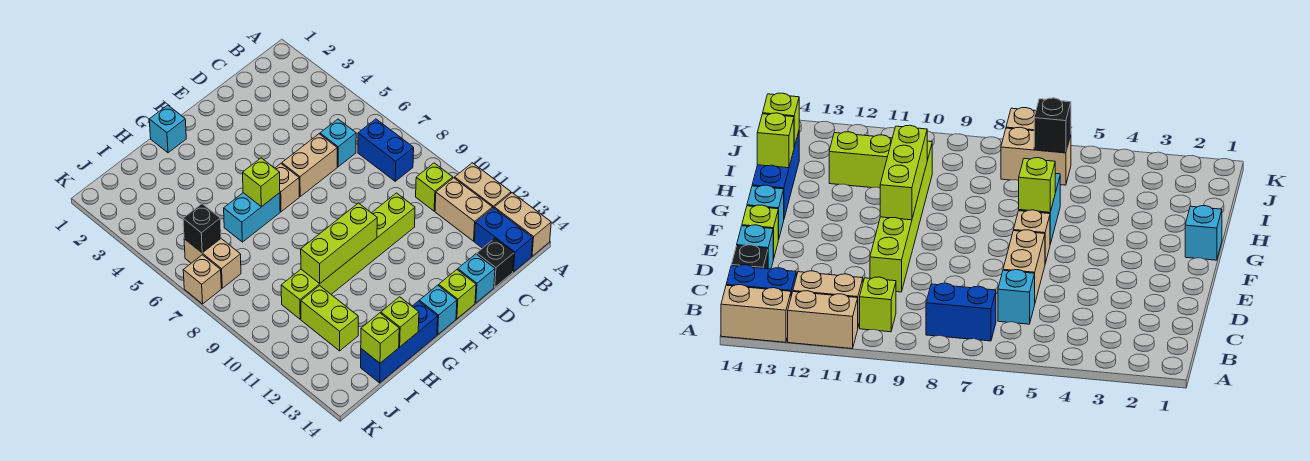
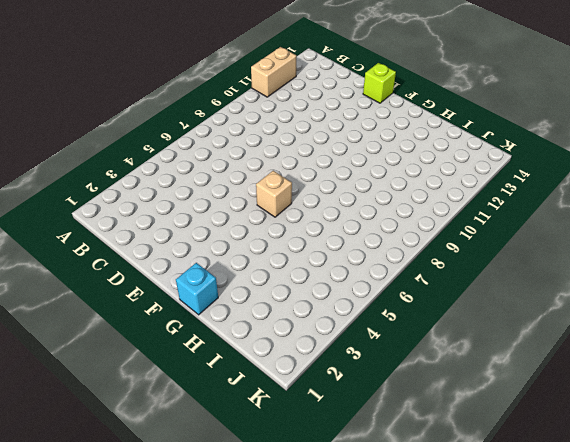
none -> tan brick A13:A14 level 1
none -> blue brick B7:B8 level 1
none -> lime brick B10 level 1

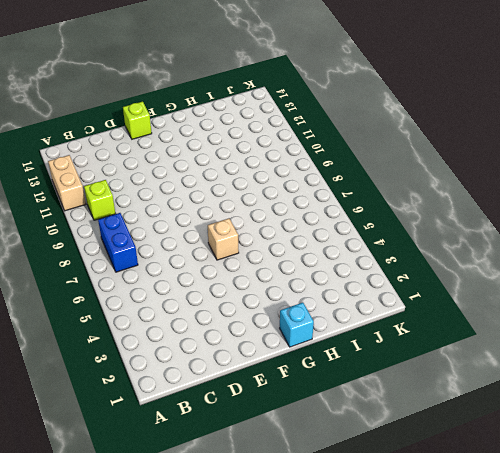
none -> tan brick A13:A14 level 1
none -> tan brick B11:B12 level 1
none -> blue brick B13:B14 level 1

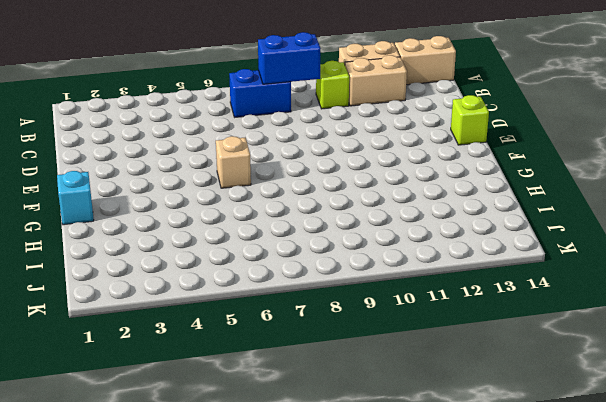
blue brick B8:B9 level 2 -> blue brick B13:B14 level 1
none -> cyan brick C6 level 1
none -> black brick C14 level 1
none -> tan brick D6:E6 level 1

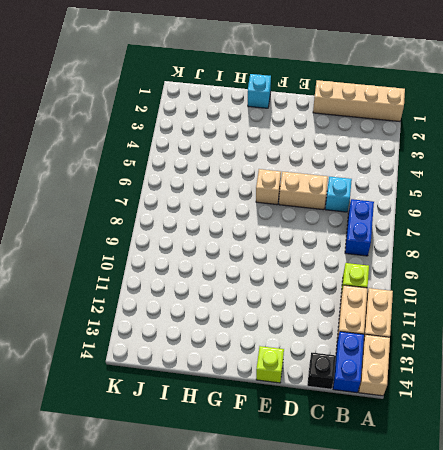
tan brick A1:D1 level 1 -> none
none -> lime brick D10:I10 level 1
none -> cyan brick D14 level 1
none -> cyan brick F14 level 1

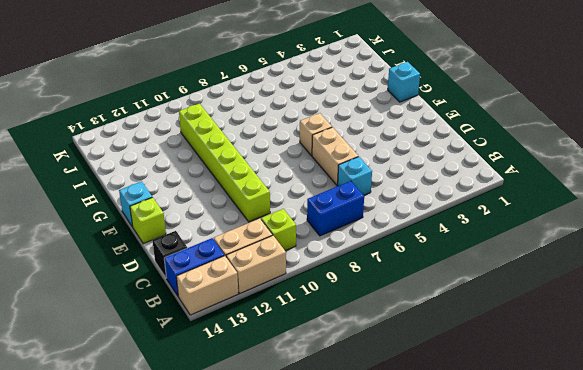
none -> cyan brick D14 level 1
none -> cyan brick G6:H6 level 1
none -> blue brick G14:I14 level 1

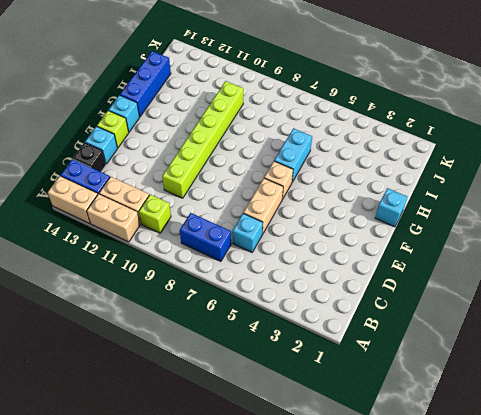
none -> lime brick I11:I12 level 1
none -> tan brick J6:J7 level 1
none -> tan brick K7 level 1

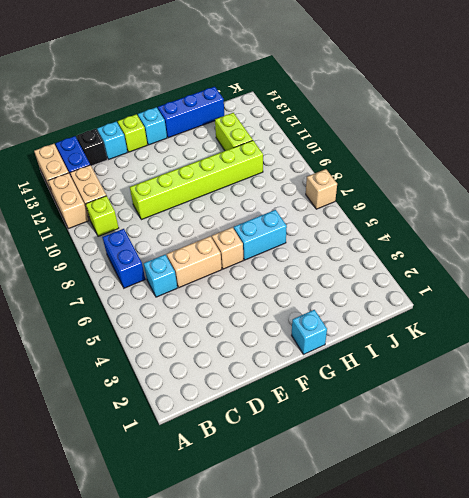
none -> tan brick J6:J7 level 1
none -> lime brick F10:H10 level 2
none -> lime brick G6 level 2

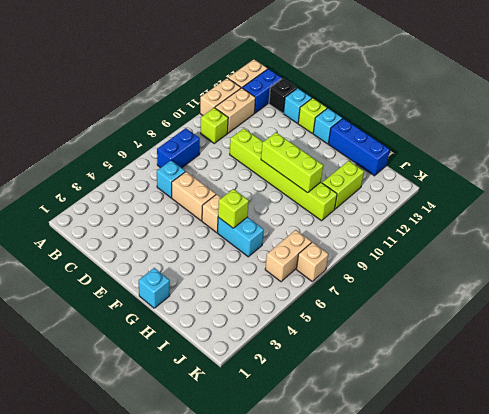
none -> lime brick H14 level 2
none -> lime brick I14 level 2
none -> black brick J6 level 2

